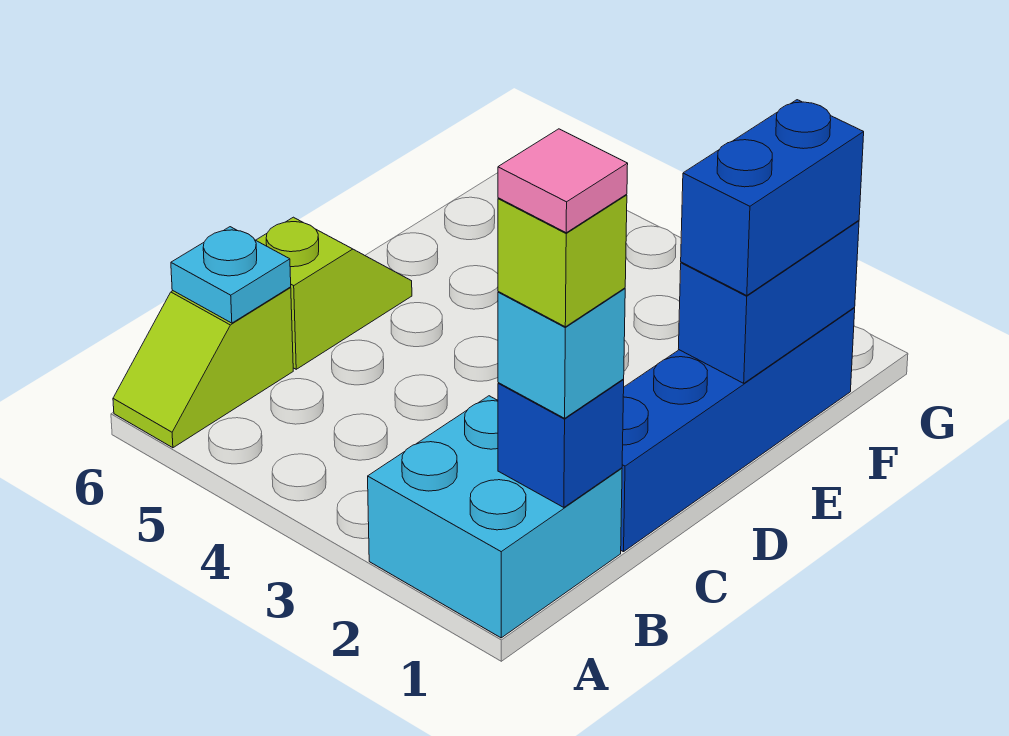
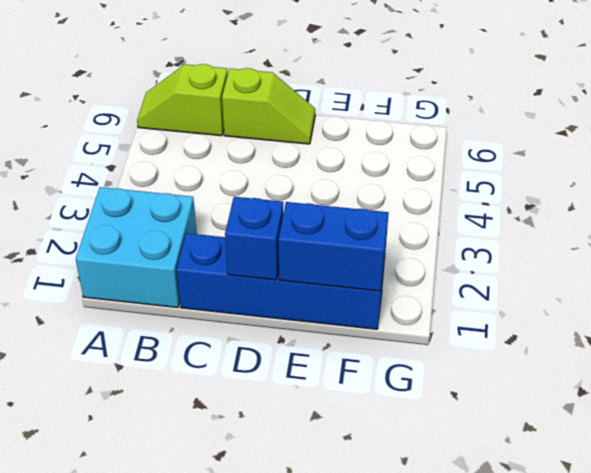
blue brick D1 level 2 -> blue brick B1 level 2
none -> cyan plate B6 level 2
none -> cyan brick B1 level 3

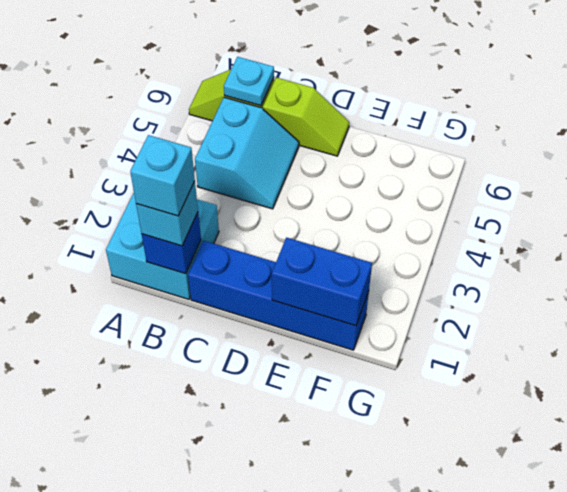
cyan brick B1 level 4 -> lime brick B1 level 4
cyan slope B4:C5 level 1 top B -> none
none -> blue brick E1:F1 level 3
none -> pink tile B1 level 5

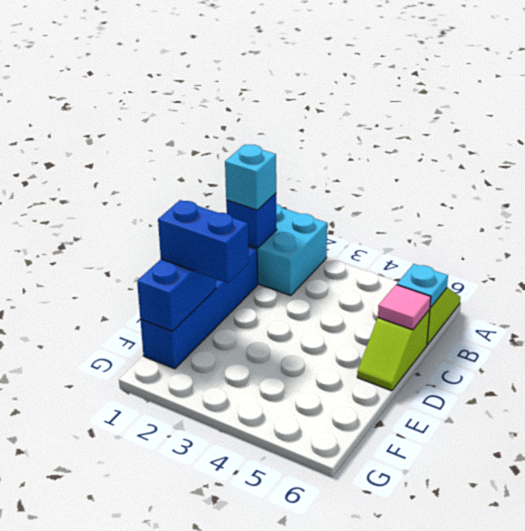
pink tile C6 level 2 -> pink tile B1 level 5
blue brick E1:E2 level 3 -> blue brick E1:F1 level 3
none -> lime brick B1 level 4

